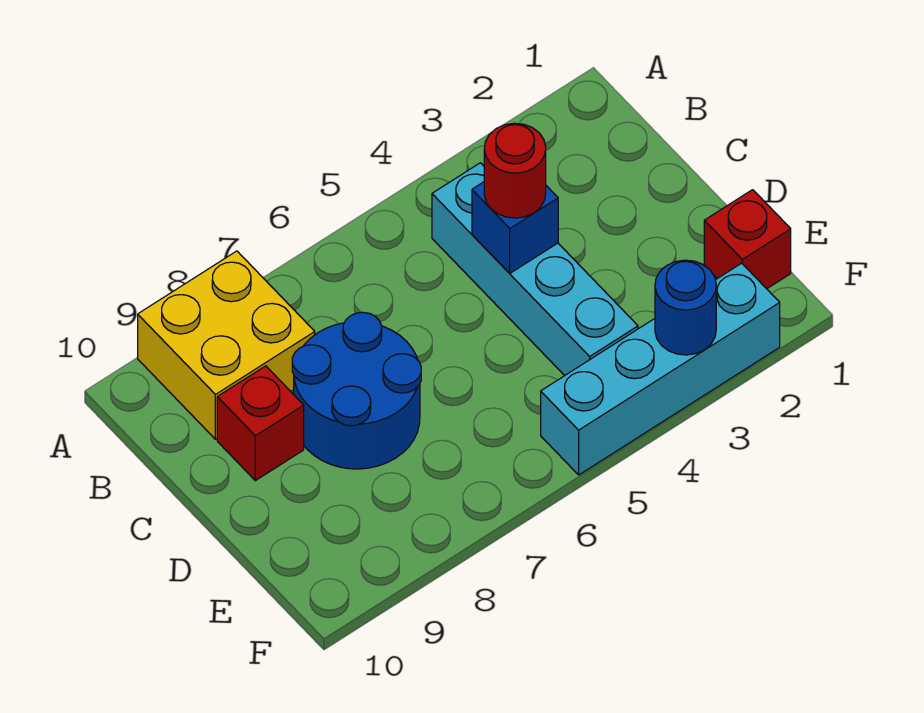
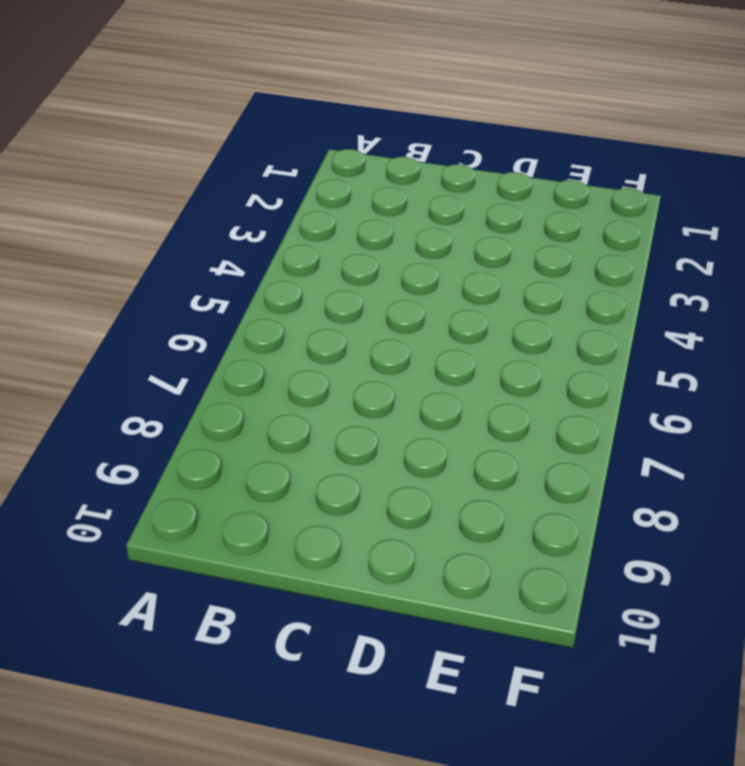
none -> yellow brick A8:B9 level 1
none -> cyan brick B4:E4 level 1

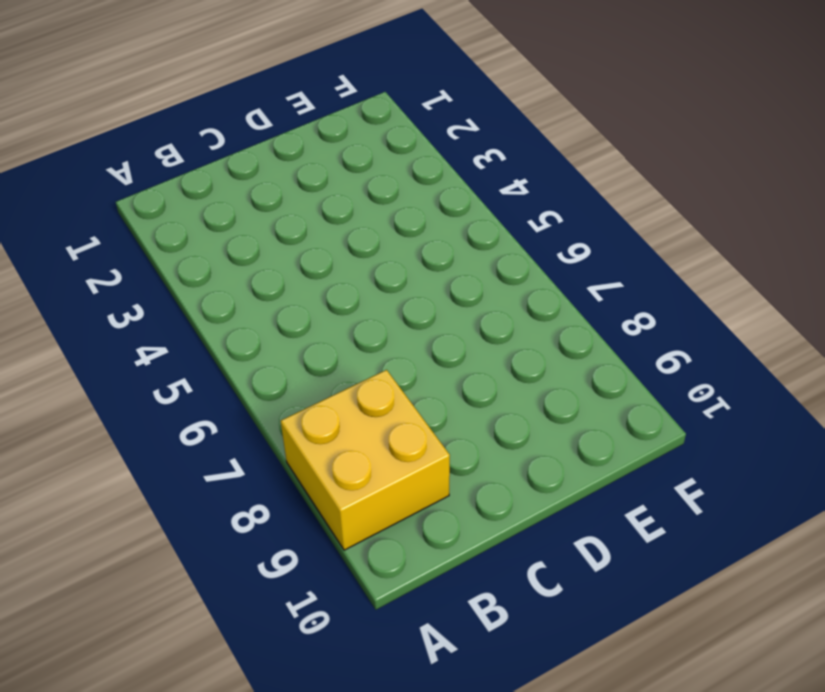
none -> cyan brick B4:E4 level 1
none -> blue round brick C7:D8 level 1

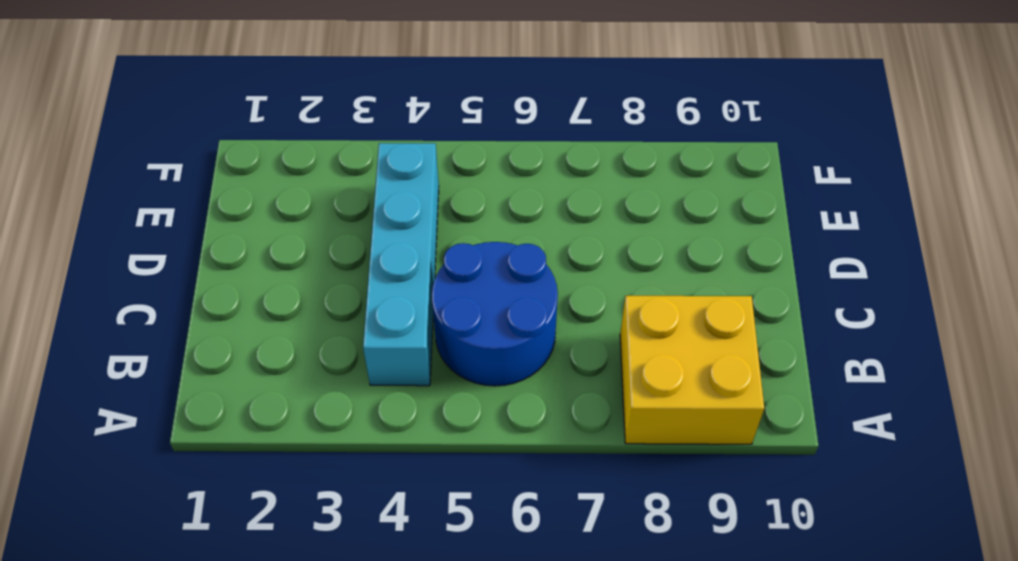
blue round brick B5:C6 level 1 -> blue round brick C7:D8 level 1
none -> red brick C9 level 1
none -> red brick E1 level 1

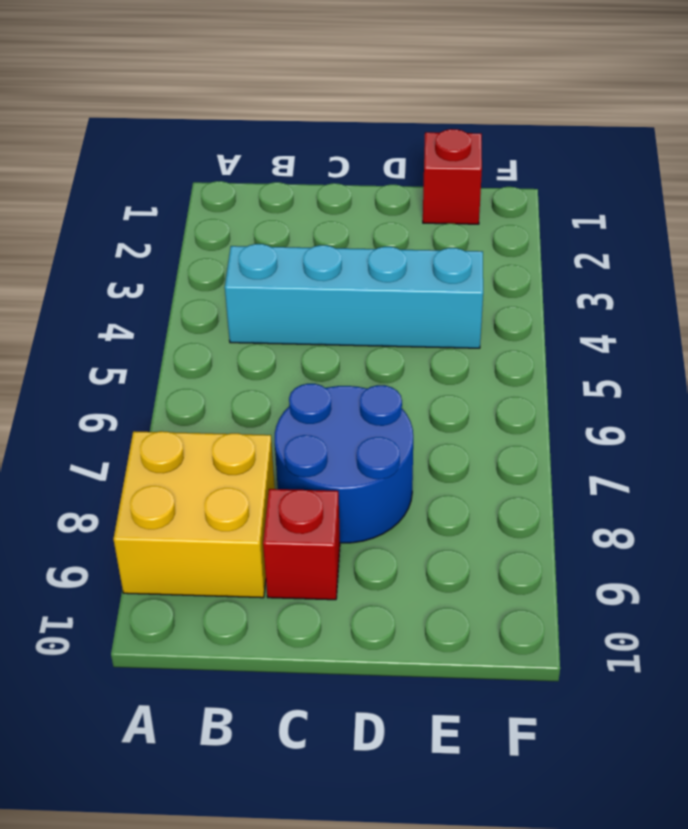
none -> cyan brick F2:F5 level 1
none -> blue brick C4 level 2

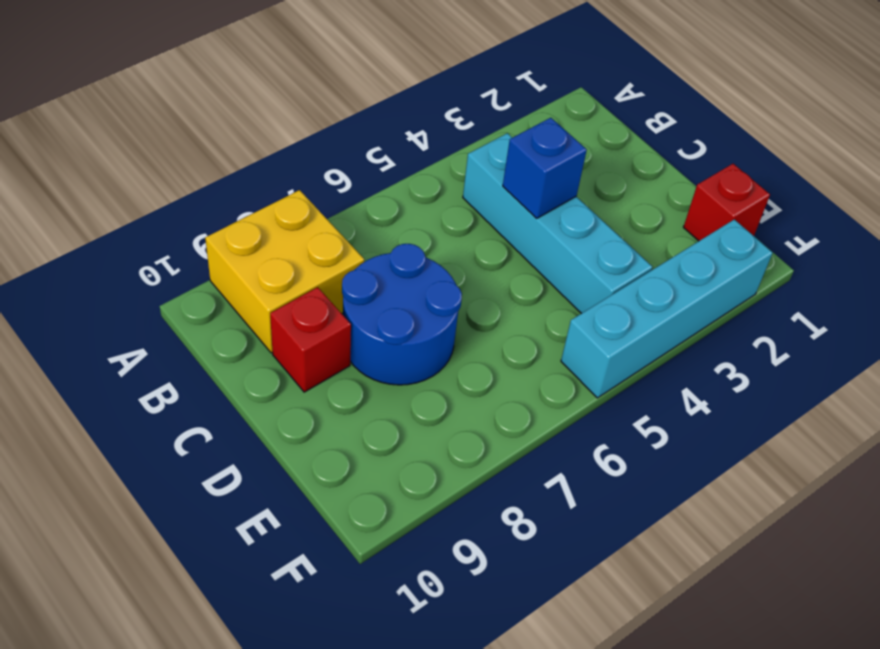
none -> blue round brick F3 level 2
none -> red round brick C4 level 3

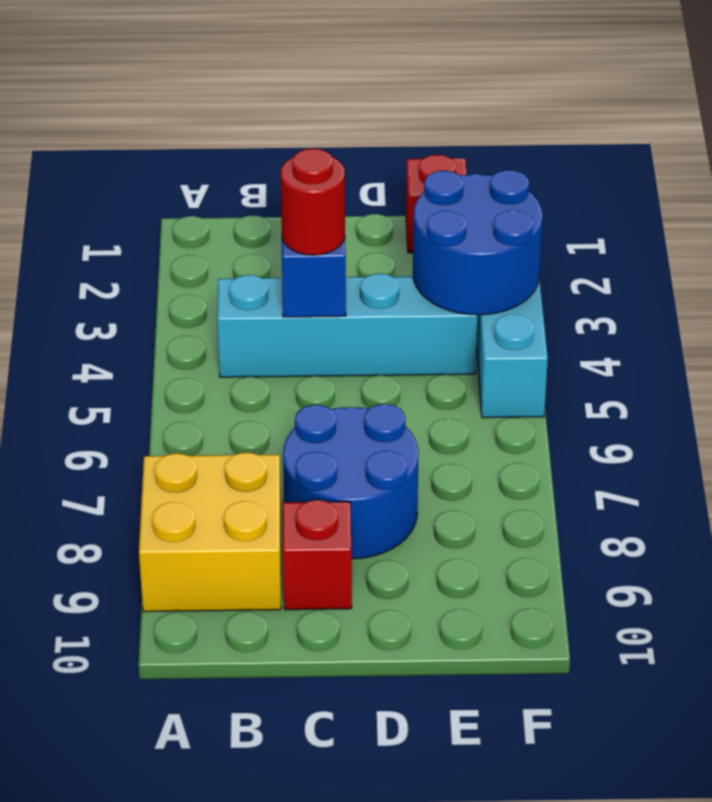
blue round brick E3:F4 level 2 -> blue round brick F3 level 2

